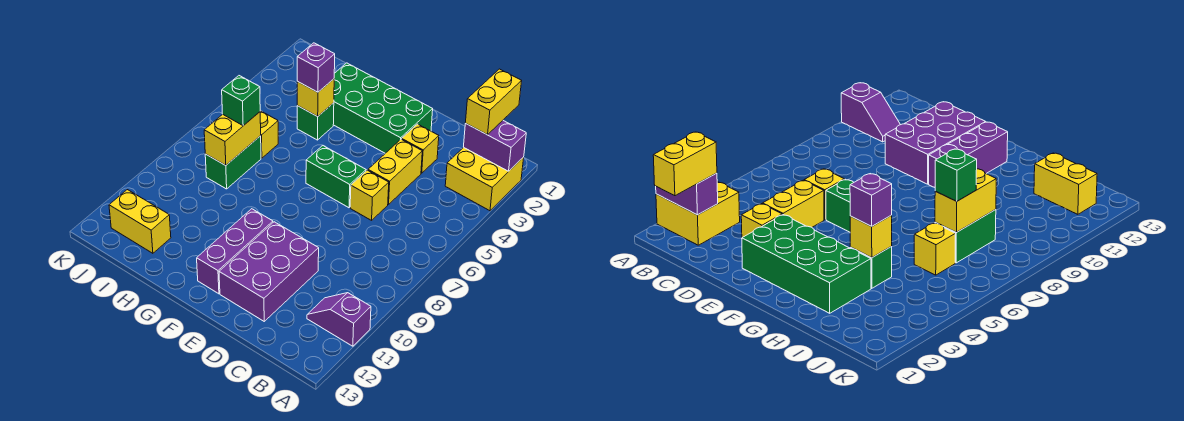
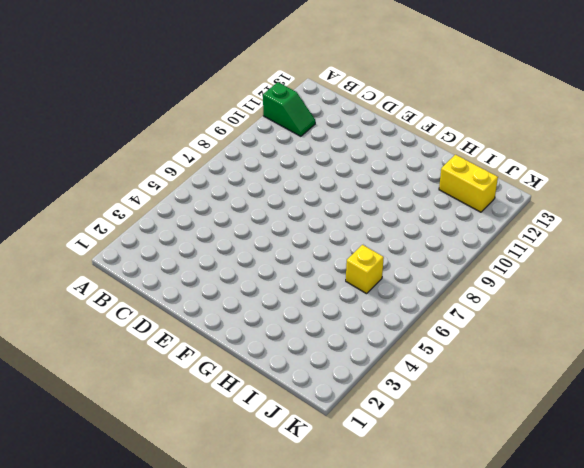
green slope A11:B11 level 1 top A -> purple slope A11:B11 level 1 top A
none -> yellow brick A2:B3 level 1
none -> yellow brick D3 level 1
none -> yellow brick D4:D5 level 1

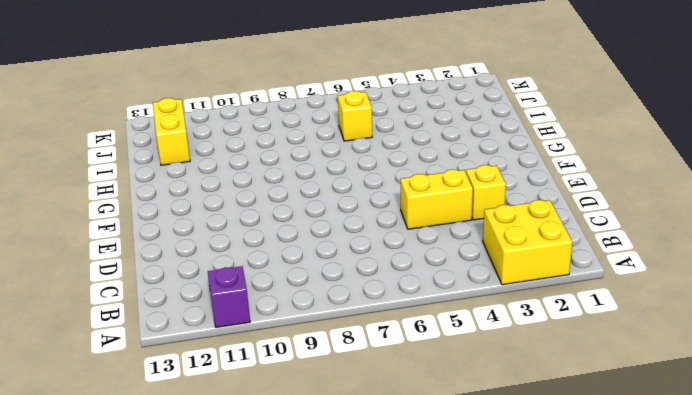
none -> yellow brick D6 level 1
none -> purple brick D10:E12 level 1
none -> green brick E2:H3 level 1

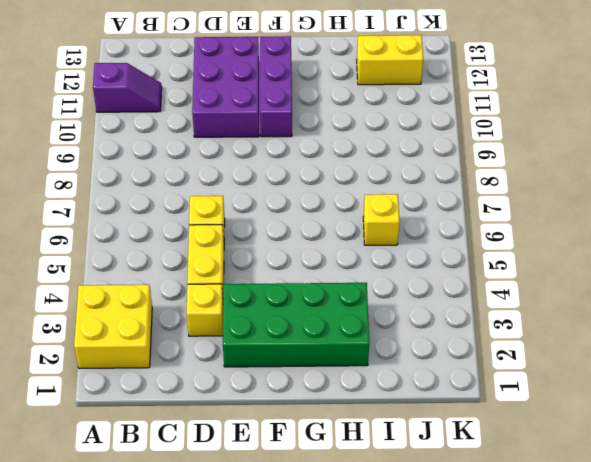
none -> green brick E6:F6 level 1
none -> green brick H4 level 1
none -> green brick I7:I8 level 1

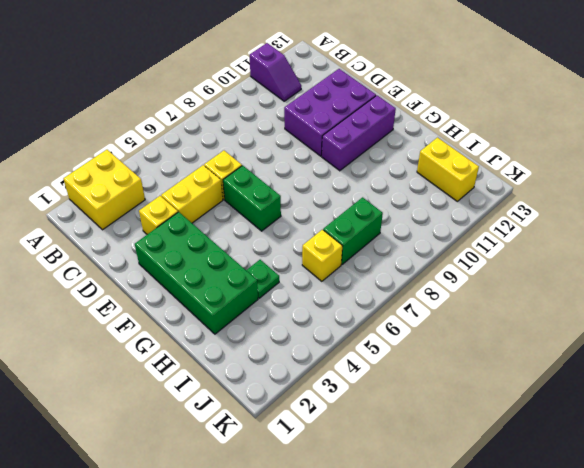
green plate H4 level 1 -> green brick H4 level 1
none -> purple brick A2:B2 level 2
none -> yellow brick H4 level 2
none -> yellow brick I7:I8 level 2

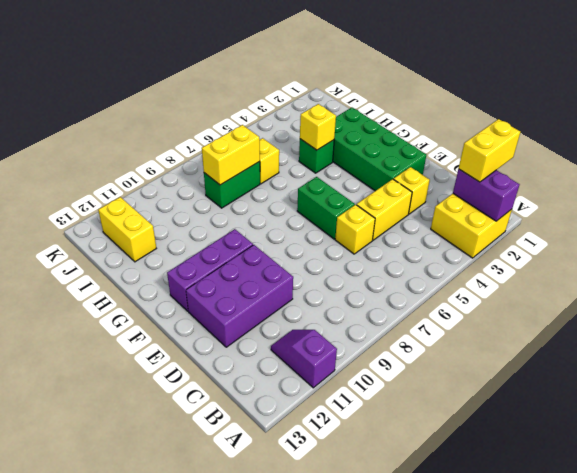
none -> purple brick H4 level 3
none -> green brick I7 level 3

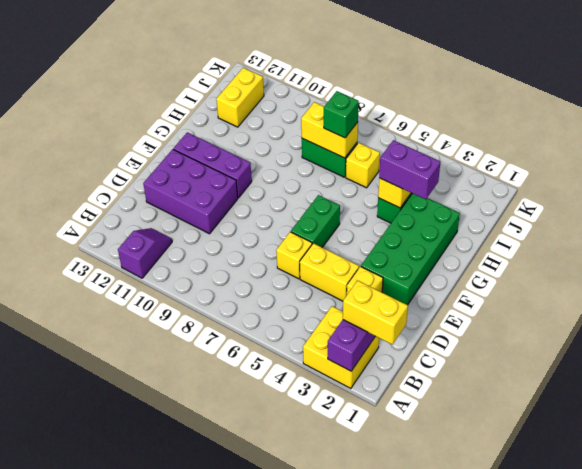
purple brick H3:H4 level 3 -> purple brick H4 level 3

